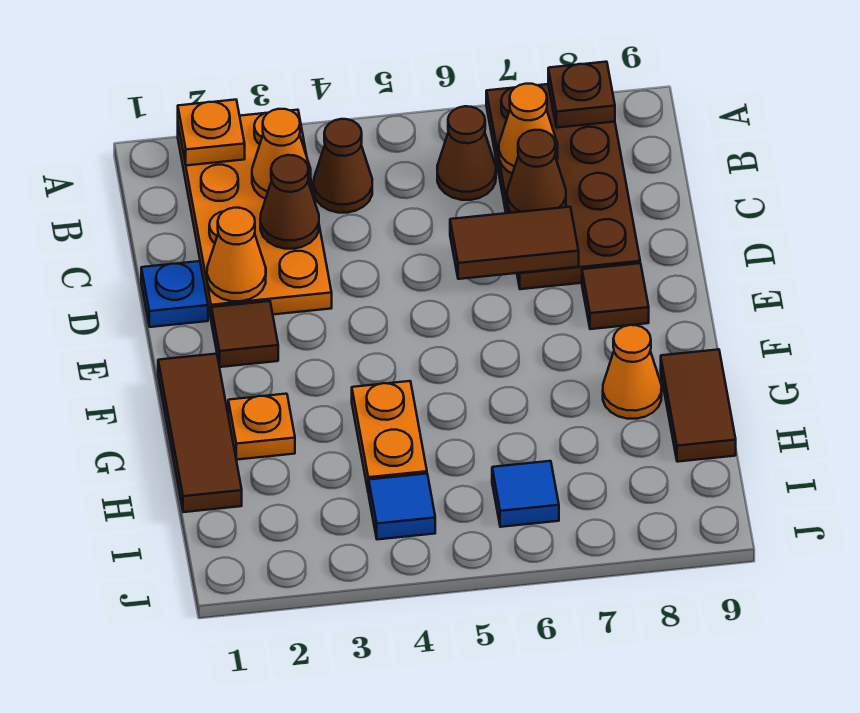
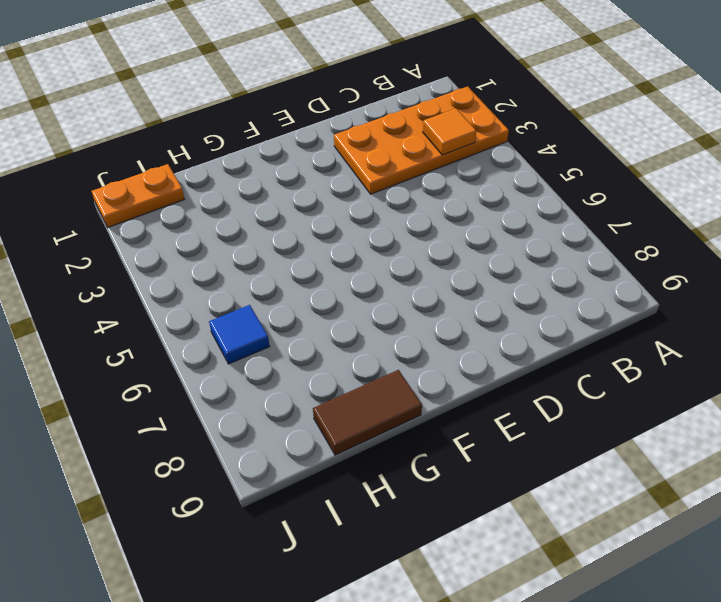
orange tile B3 level 2 -> orange cone B3 level 2
orange plate I1:J1 level 1 -> orange plate G4:H4 level 1
none -> brown plate A7:D8 level 1
none -> brown cone B4 level 1
none -> brown cone B6 level 1

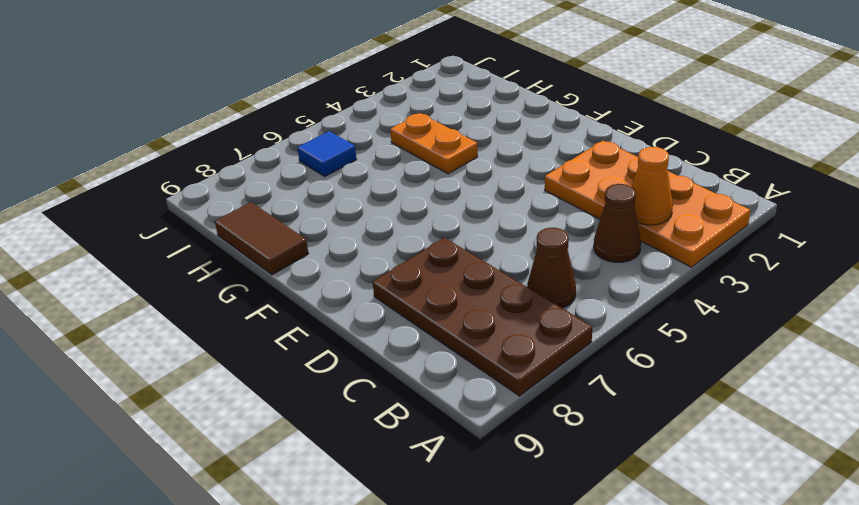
none -> blue plate D1 level 1
none -> brown tile E2 level 1
none -> brown tile E8 level 1

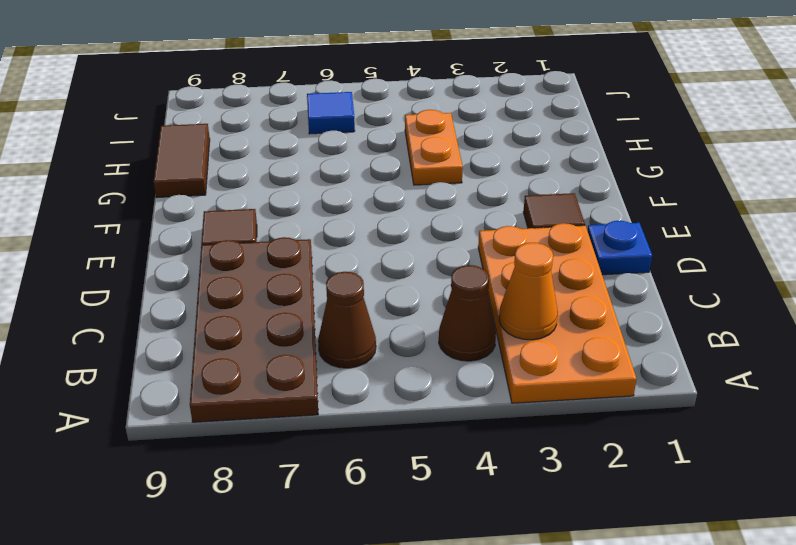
none -> brown tile F1:H1 level 1
none -> orange plate G2 level 1
none -> orange cone G8 level 1

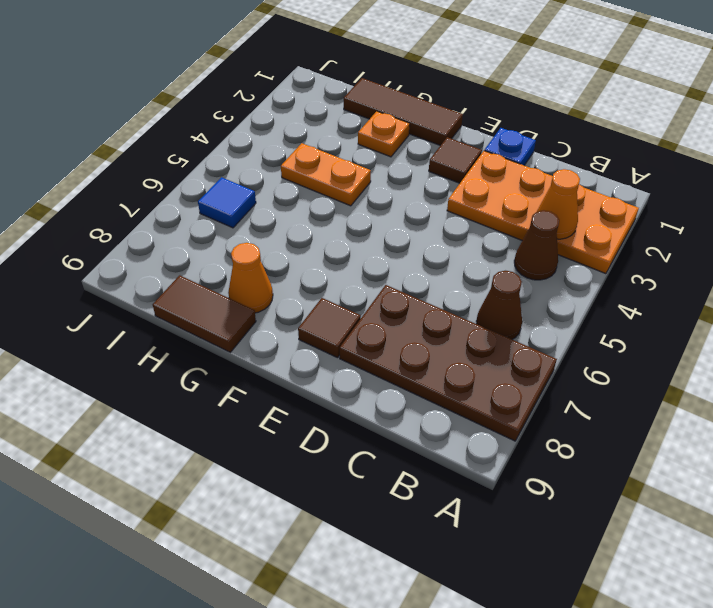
none -> blue tile I4 level 1
none -> orange plate A2 level 2
none -> brown plate A8 level 2

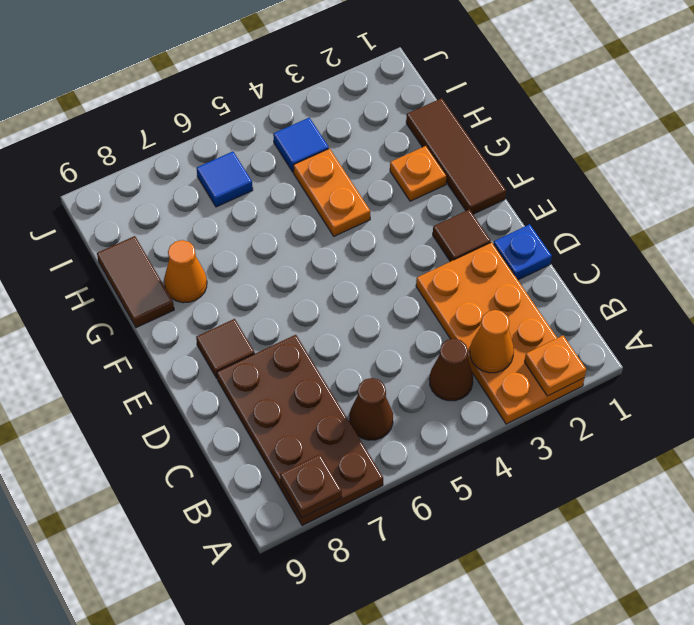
none -> orange cone B7 level 2
none -> brown cone C3 level 2
none -> brown cone C7 level 2

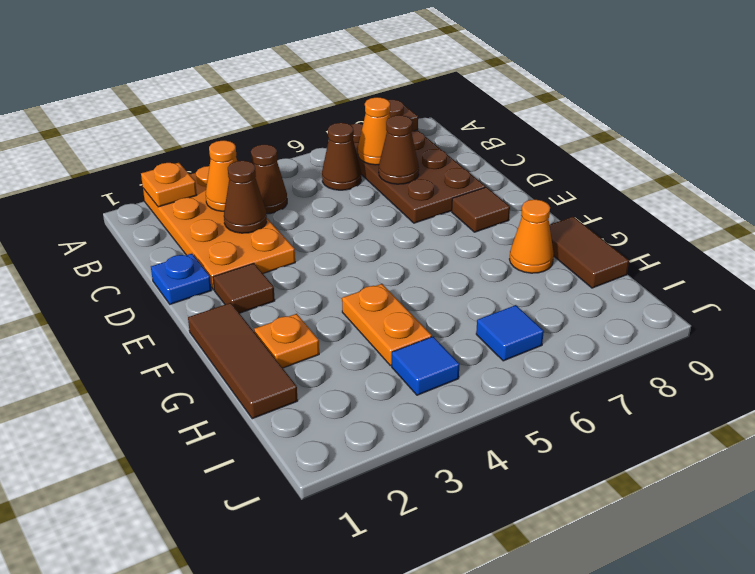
none -> orange cone D2 level 2
none -> brown tile D6:D7 level 2

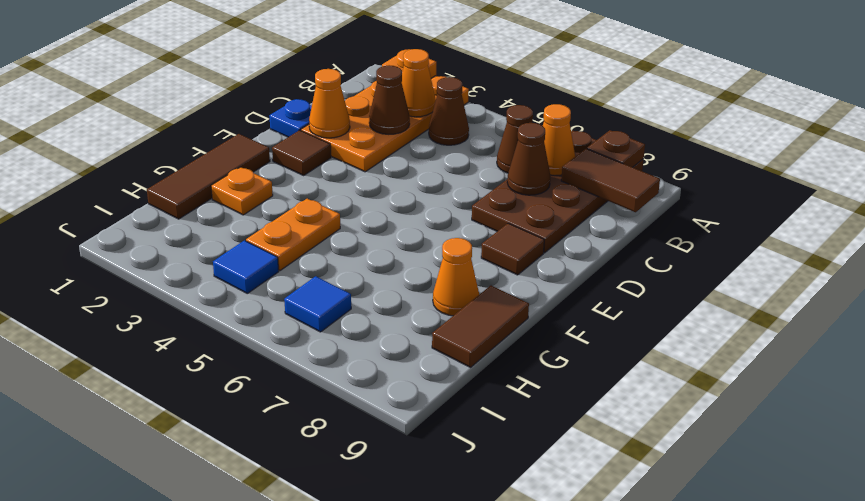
brown tile B8:B9 level 2 -> brown tile D6:D7 level 2

